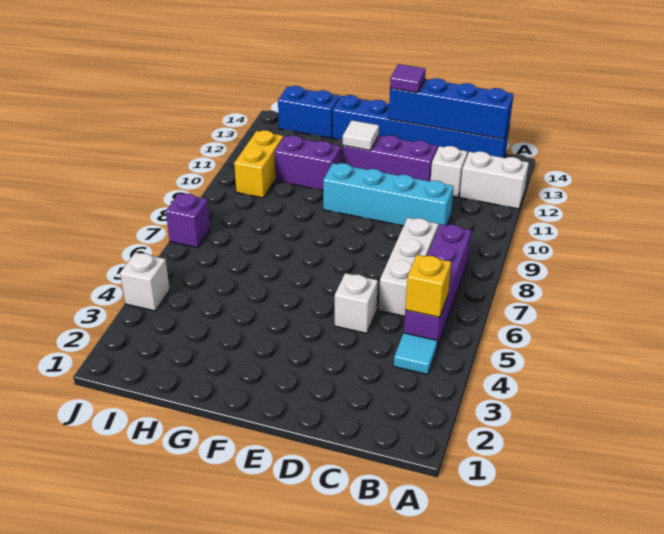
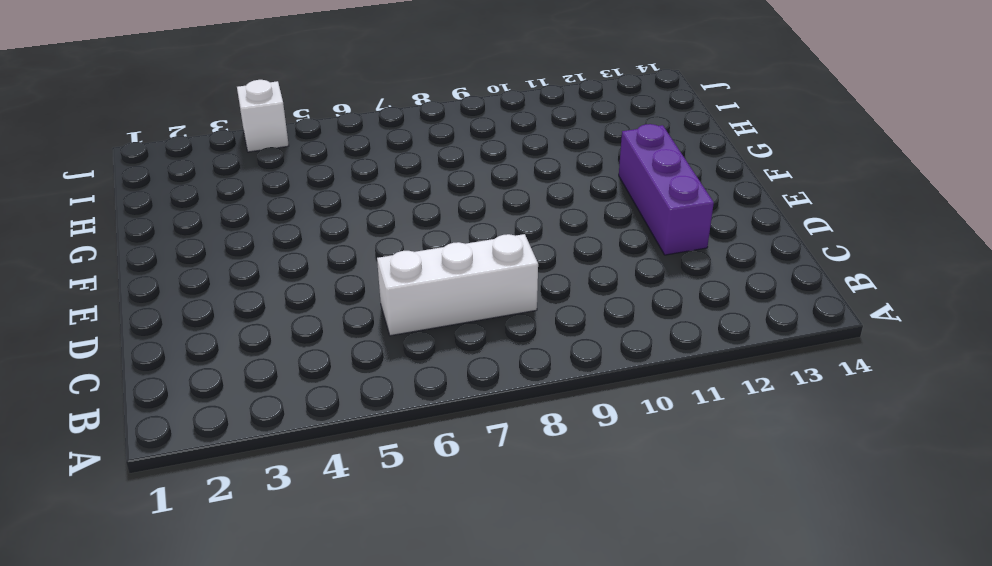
none -> white brick A12:B12 level 1
none -> cyan tile B4 level 1
none -> purple brick B5:B8 level 1

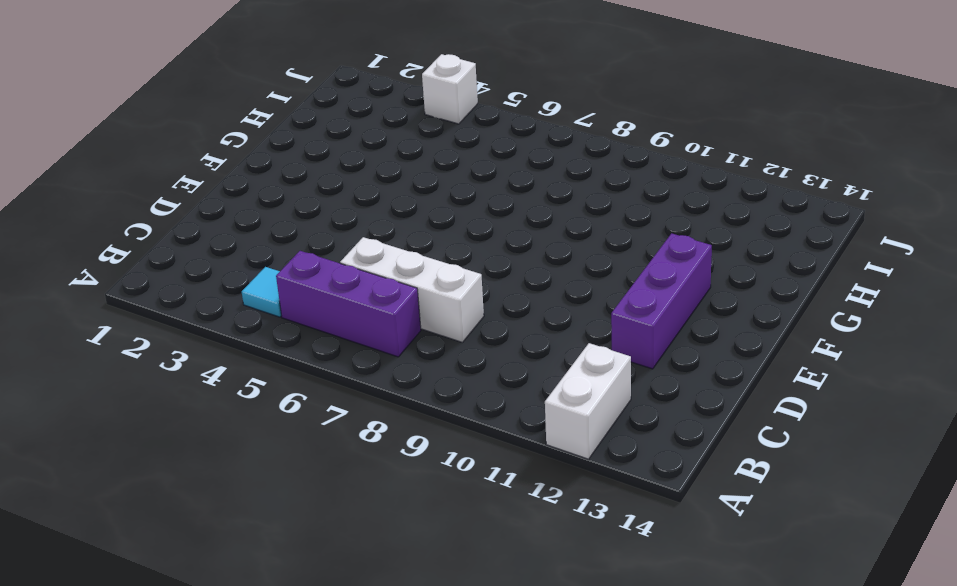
purple brick B5:B7 level 1 -> purple brick B5:B8 level 1
none -> blue brick B14:G14 level 1
none -> cyan brick C10:F10 level 1
none -> white brick C12 level 1

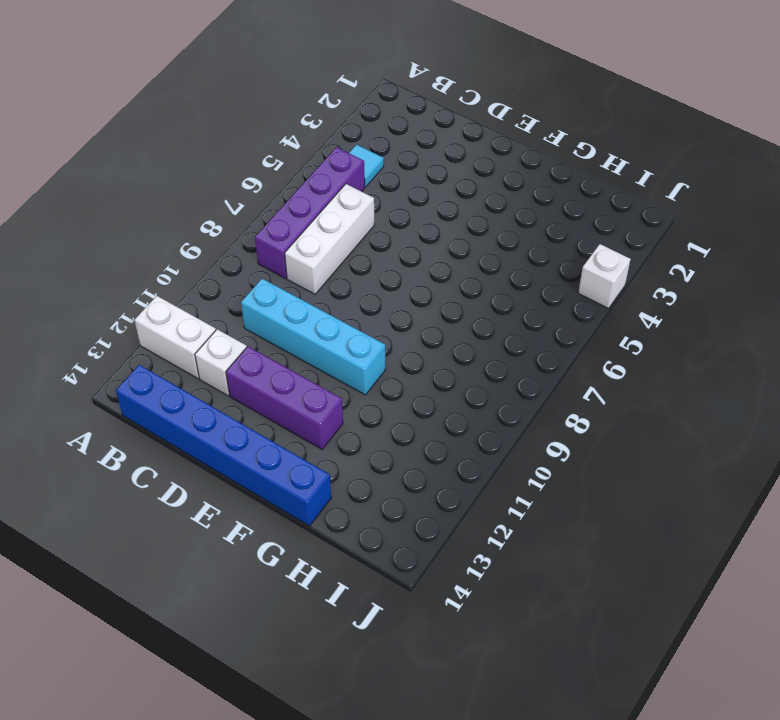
none -> white brick D5 level 1
none -> purple brick G11:H11 level 1
none -> blue brick H14:I14 level 1

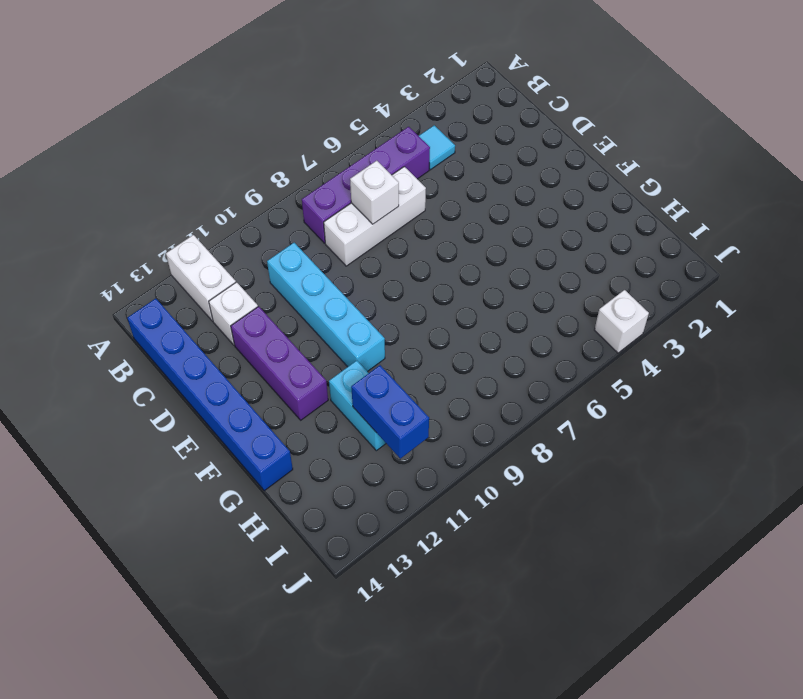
white brick C7 level 2 -> white brick D5 level 1
cyan brick G11:H11 level 1 -> purple brick G11:H11 level 1
blue brick H11:I11 level 2 -> blue brick H14:I14 level 1
none -> yellow brick I10:I11 level 1
none -> purple brick J7 level 1
none -> yellow brick B5 level 2

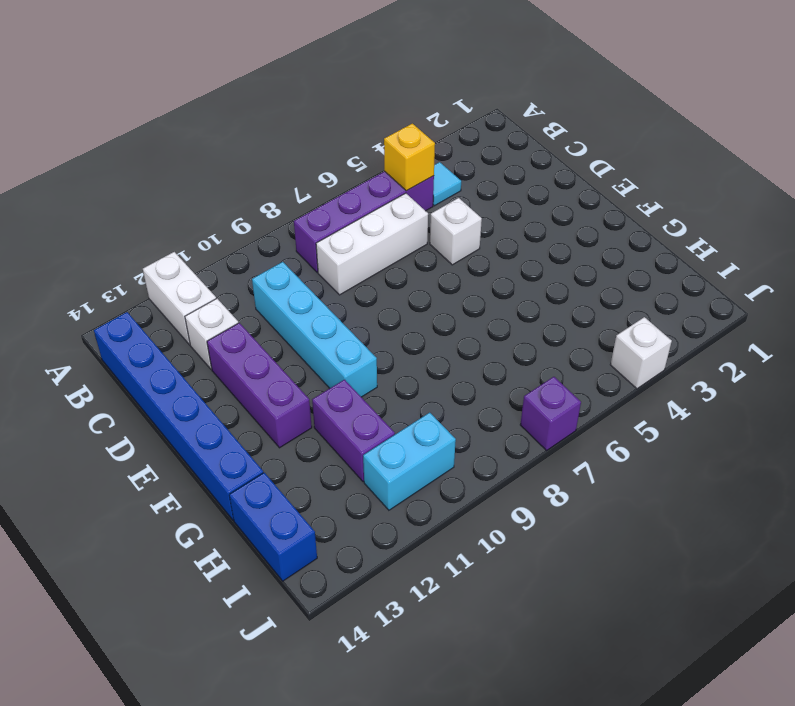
cyan brick I10:I11 level 1 -> yellow brick I10:I11 level 1
none -> blue brick B14:E14 level 2
none -> white tile F12 level 2
none -> purple tile E14 level 3

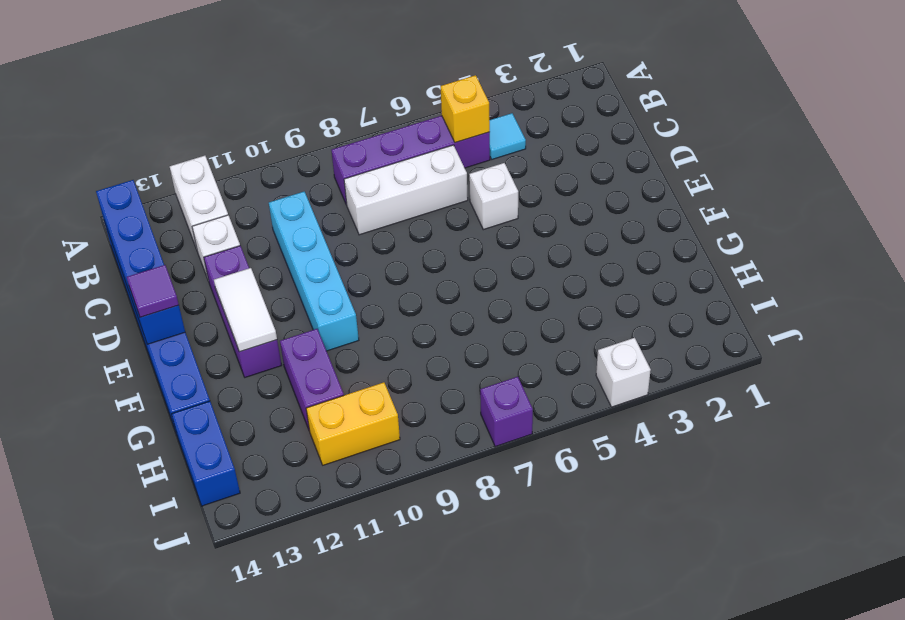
white tile E12:F12 level 2 -> white tile F12 level 2

